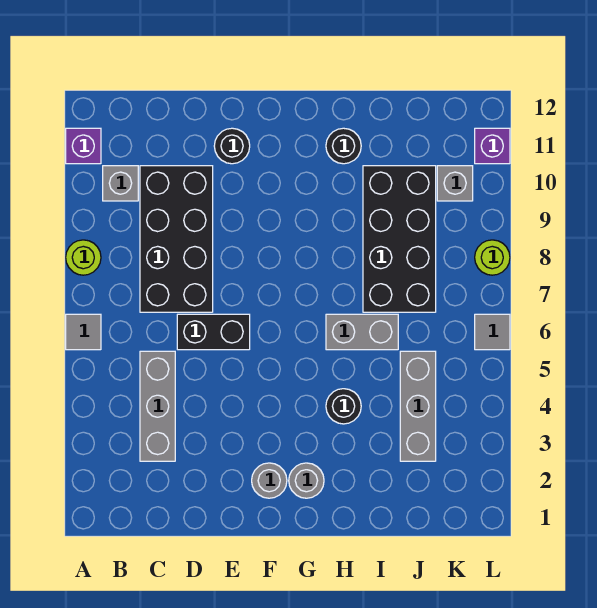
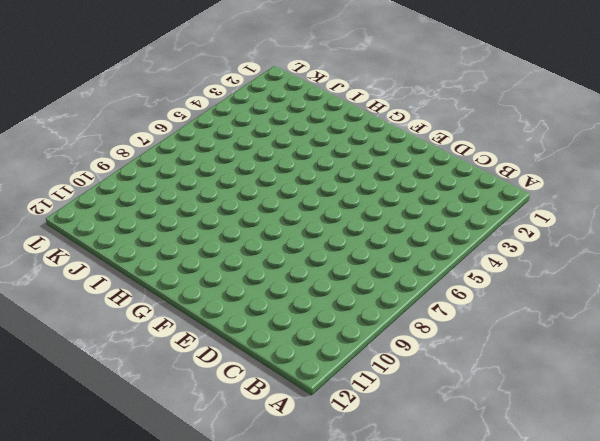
none -> grey tile A6 level 1
none -> lime round brick A8 level 1
none -> purple brick A11 level 1

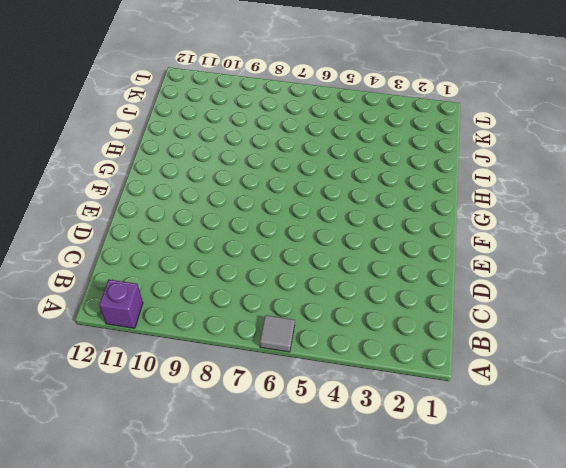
none -> lime round brick A8 level 1
none -> grey brick B10 level 1
none -> grey brick C3:C5 level 1

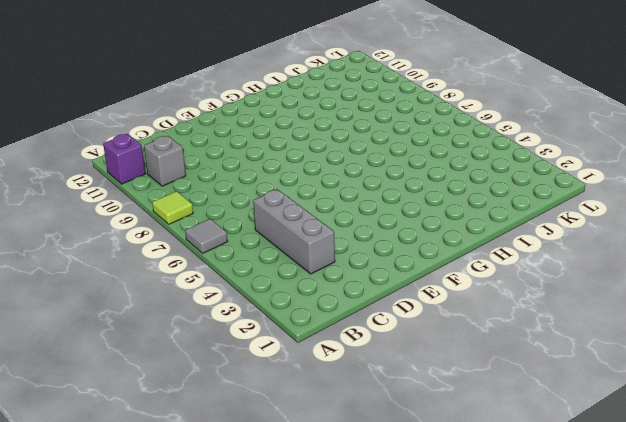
lime tile A8 level 1 -> lime round brick A8 level 1
none -> black brick C7:D10 level 1
none -> black brick D6:E6 level 1
none -> black round brick E11 level 1

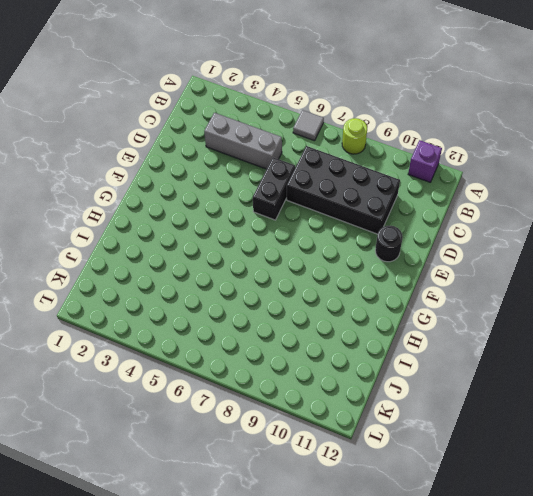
none -> grey brick B10 level 1
none -> grey round brick F2 level 1
none -> grey round brick G2 level 1

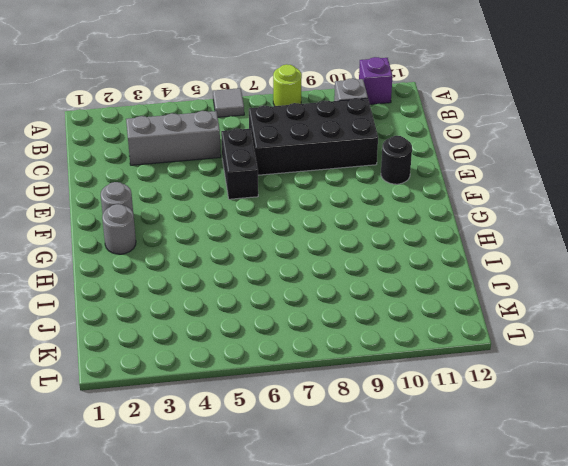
none -> black round brick H4 level 1
none -> grey brick H6:I6 level 1
none -> black round brick H11 level 1

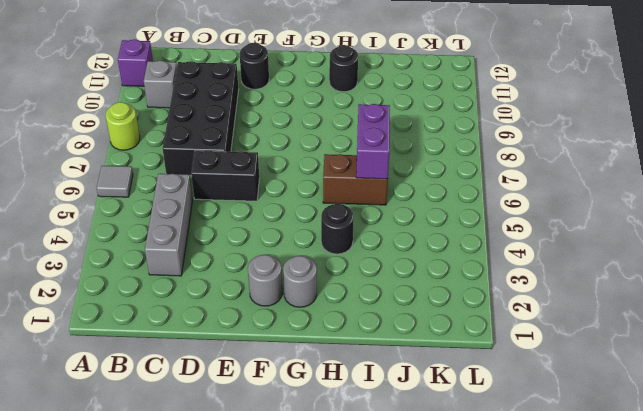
brown brick H6:I6 level 1 -> grey brick H6:I6 level 1
purple brick I6:I7 level 2 -> none
none -> black brick I7:J10 level 1
none -> grey brick J3:J5 level 1
none -> grey brick K10 level 1

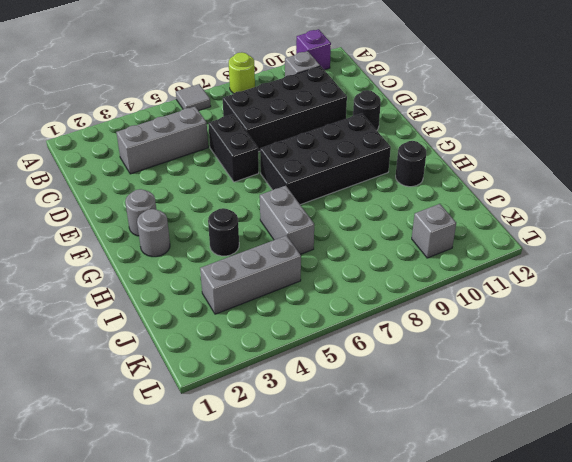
black brick F7:G10 level 1 -> black brick I7:J10 level 1
none -> grey tile L6 level 1
none -> lime round brick L8 level 1
none -> purple brick L11 level 1

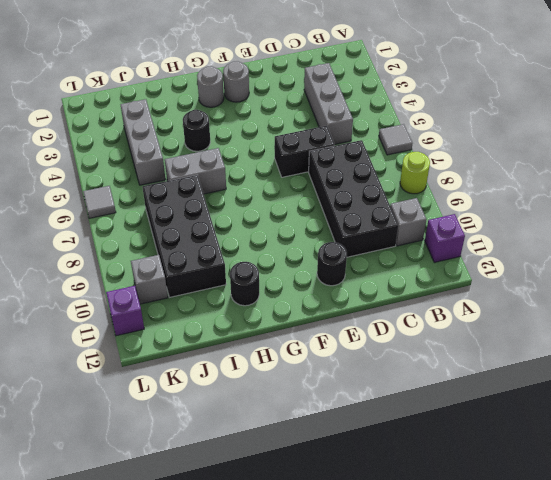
none -> lime round brick L8 level 1

